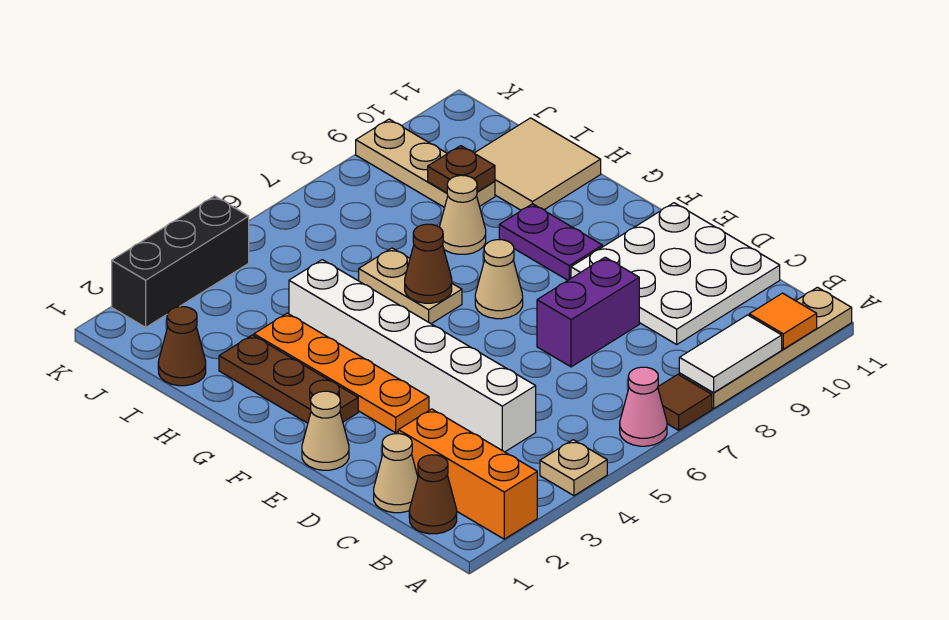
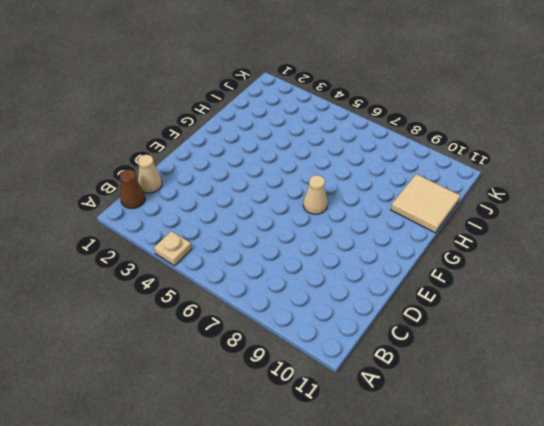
none -> orange brick A2:C2 level 1
none -> pink cone A6 level 1
none -> brown tile A7 level 1

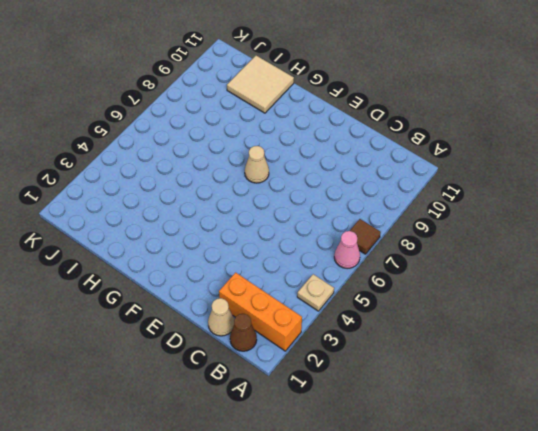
none -> tan plate A8:A11 level 1
none -> white brick C4:H4 level 1
none -> white plate C9:E11 level 1

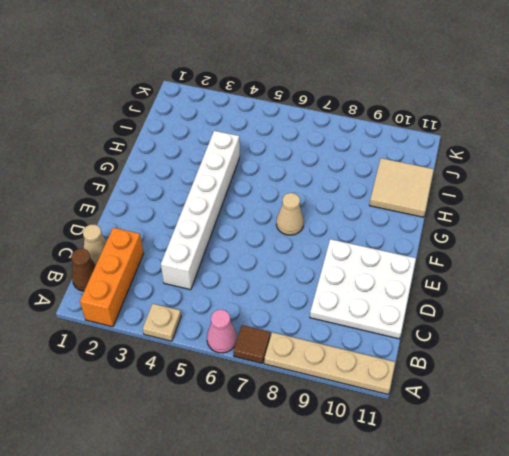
none -> purple brick D7:D8 level 1
none -> tan cone E1 level 1
none -> orange plate E3:H3 level 1

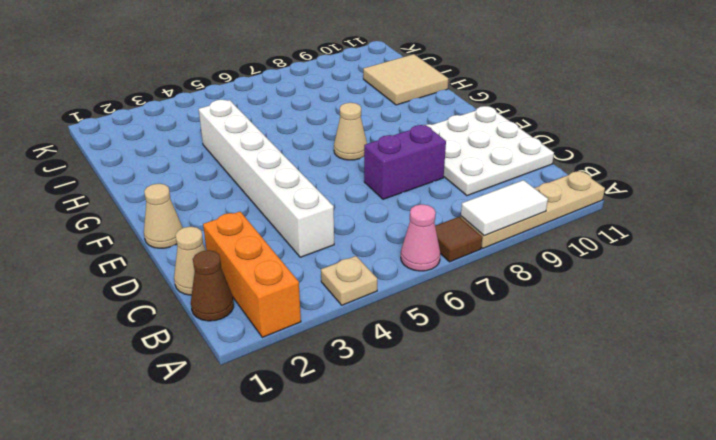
none -> orange plate E3:H3 level 1
none -> brown plate F2:H2 level 1
none -> purple plate F9:G9 level 1

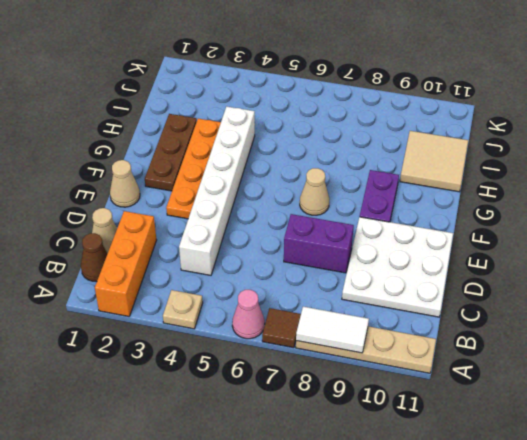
none -> tan plate G6:H6 level 1
none -> tan cone H8 level 1
none -> brown cone I1 level 1

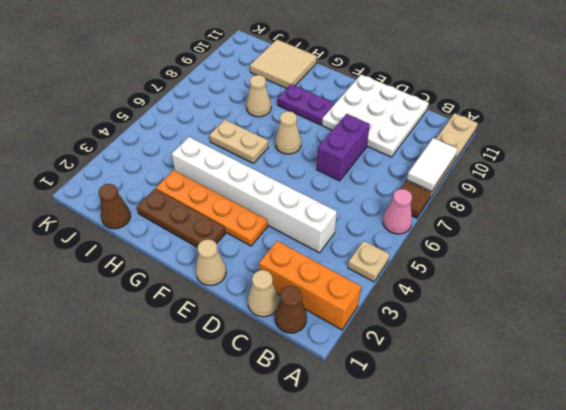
none -> tan plate I9:K9 level 1
none -> black brick K2:K4 level 1
none -> orange tile A10 level 2

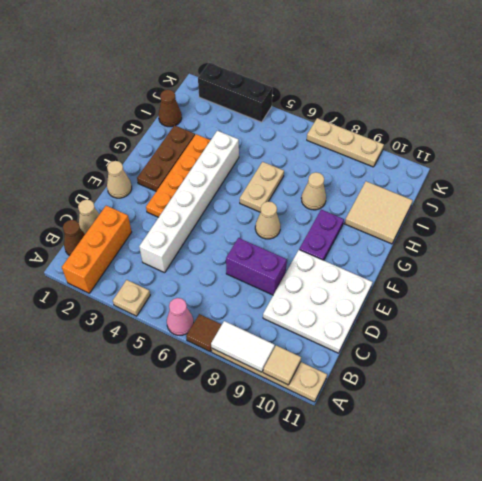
tan tile A10 level 2 -> orange tile A10 level 2
tan plate K7:K9 level 1 -> tan plate I9:K9 level 1
none -> brown cone G6 level 2
none -> brown plate I9 level 2

